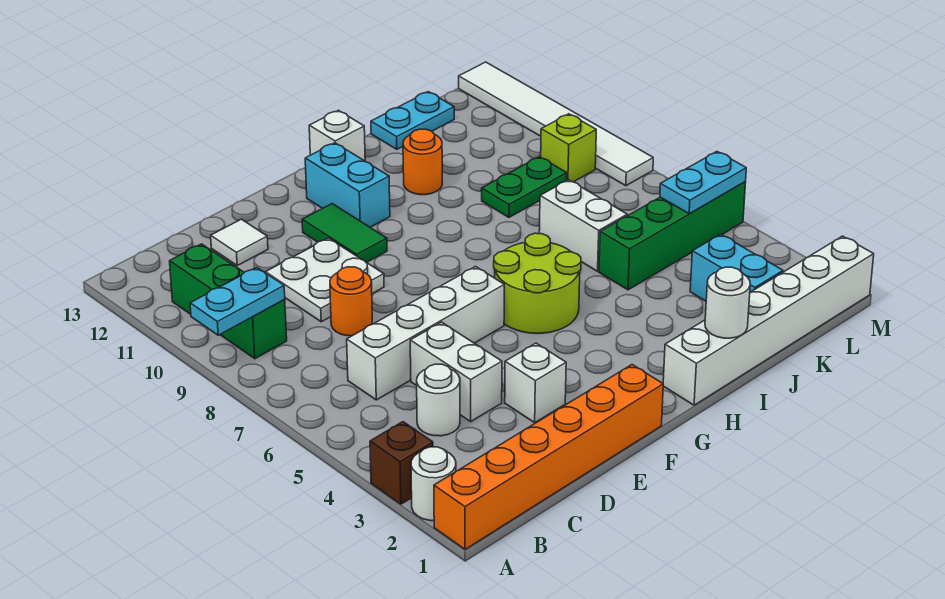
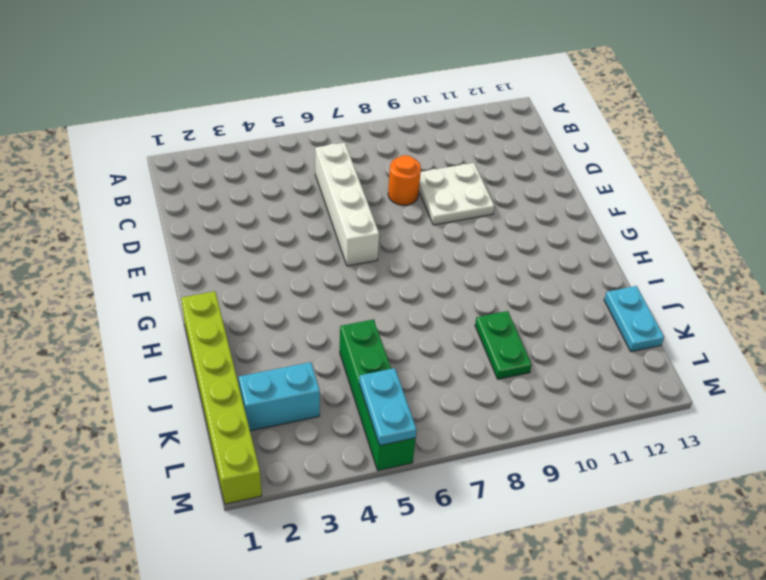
lime brick H1:M1 level 1 -> white brick H1:M1 level 1
none -> orange brick A1:F1 level 1
none -> white round brick A2 level 1
none -> brown brick A3 level 1

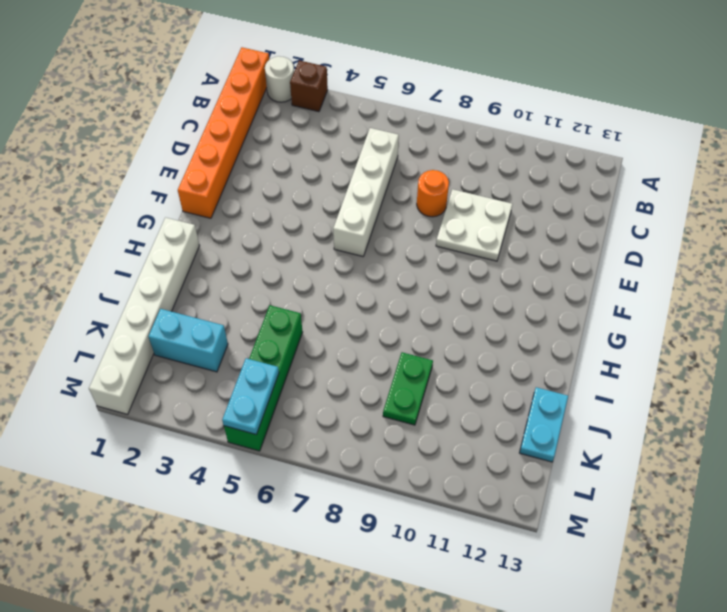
none -> green brick B9:B11 level 1
none -> white round brick C4 level 1
none -> white brick D4:D5 level 1

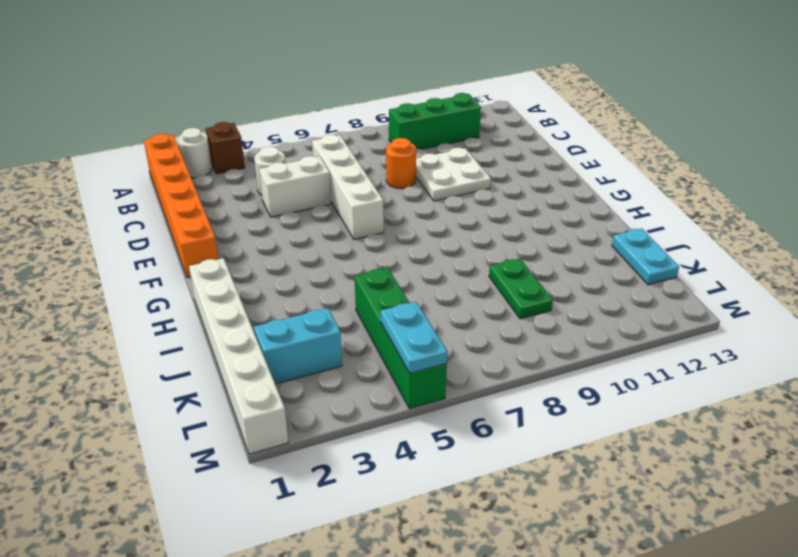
none -> white tile D12 level 1
none -> white brick E3 level 1
none -> green tile F10:F11 level 1

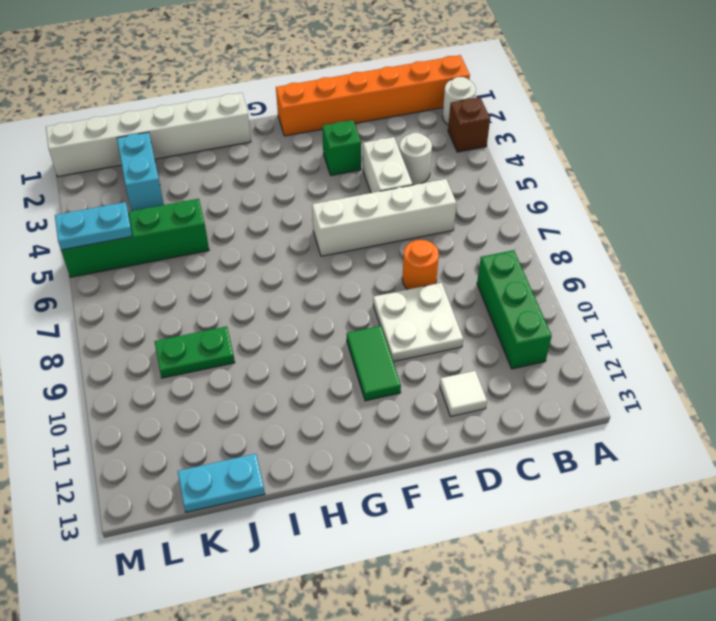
green brick E3 level 1 -> white brick E3 level 1
none -> lime round brick G5:H6 level 1
none -> cyan brick G11:G12 level 1
none -> white brick H13 level 1

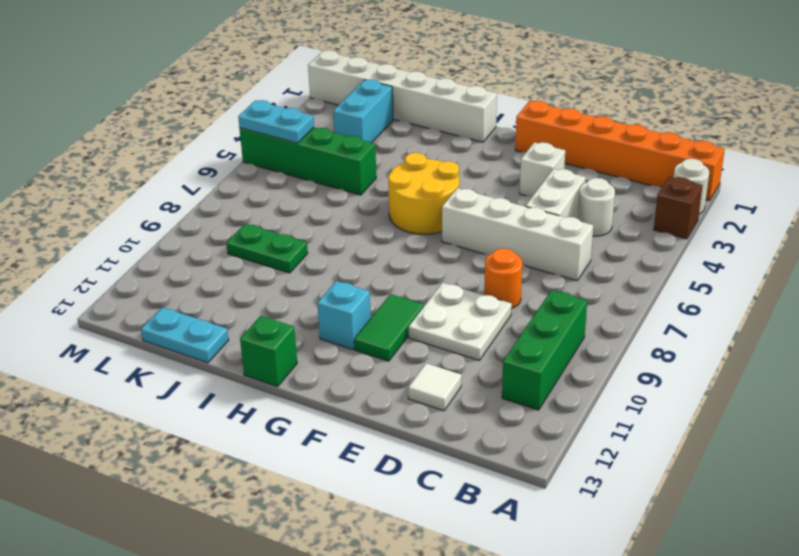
yellow round brick G5:H6 level 1 -> lime round brick G5:H6 level 1
cyan brick G11 level 1 -> cyan brick G11:G12 level 1
green brick H13 level 1 -> white brick H13 level 1
none -> orange round brick I11 level 1
none -> white brick J6:J7 level 1
none -> lime brick L9 level 1

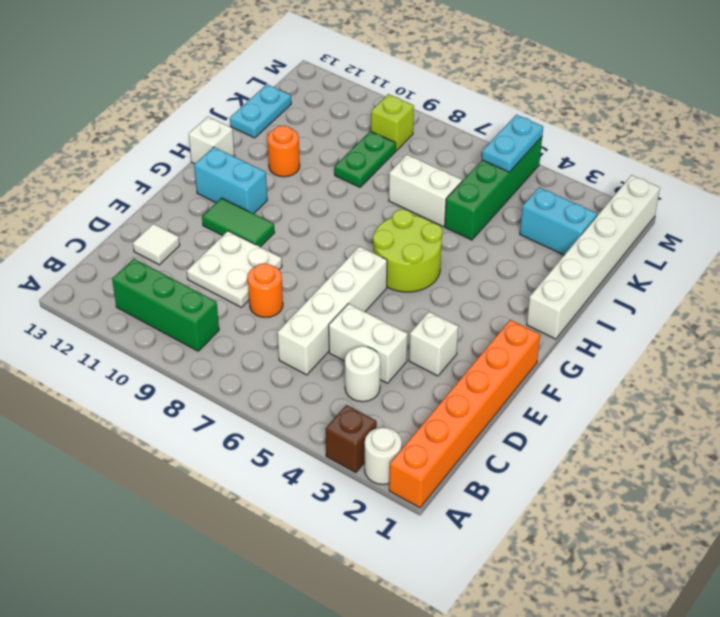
none -> white tile M8:M13 level 1
none -> cyan plate A9:B9 level 2
none -> white round brick I1 level 2

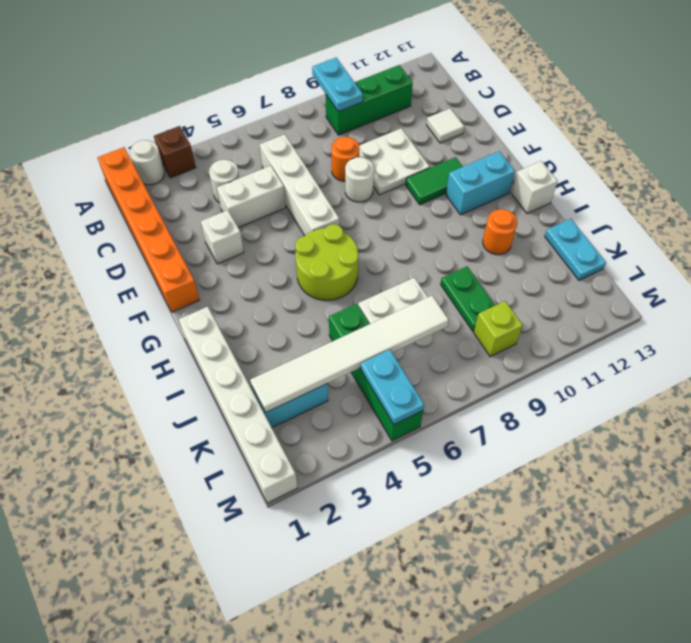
white round brick E8 level 1 -> white round brick I1 level 2
white tile K2:K7 level 2 -> white tile M8:M13 level 1

